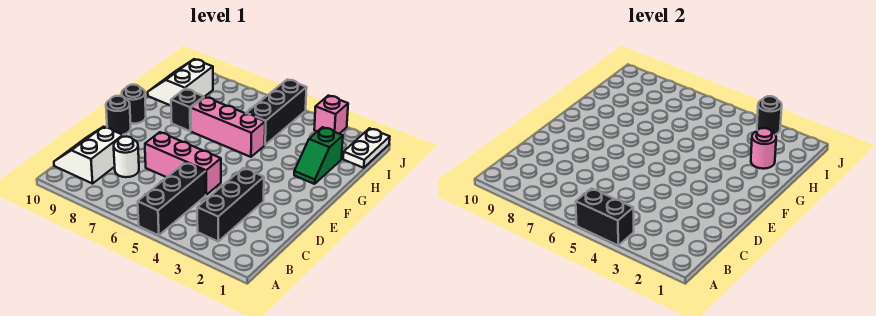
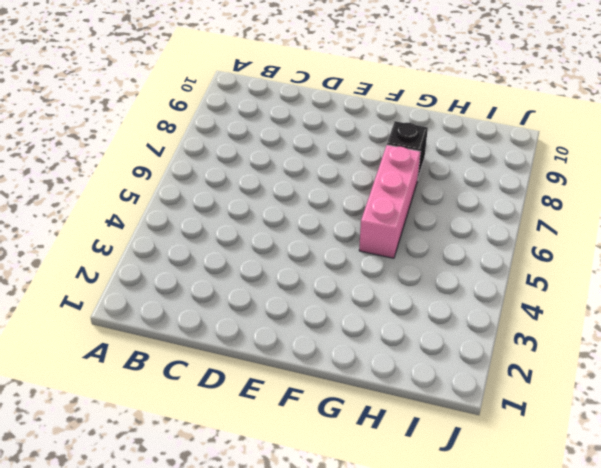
none -> black brick A5:C5 level 1
none -> black brick B3:D3 level 1
none -> white slope B9:C10 level 1 top 9

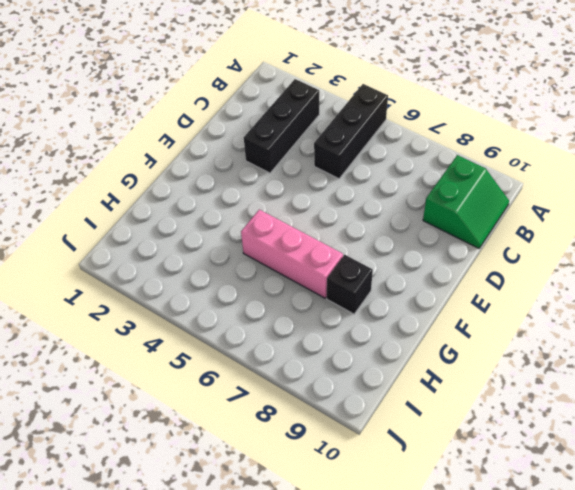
green slope B9:C10 level 1 top 9 -> white slope B9:C10 level 1 top 9
none -> white round brick C8 level 1
none -> pink brick D5:D7 level 1
none -> black round brick E10 level 1

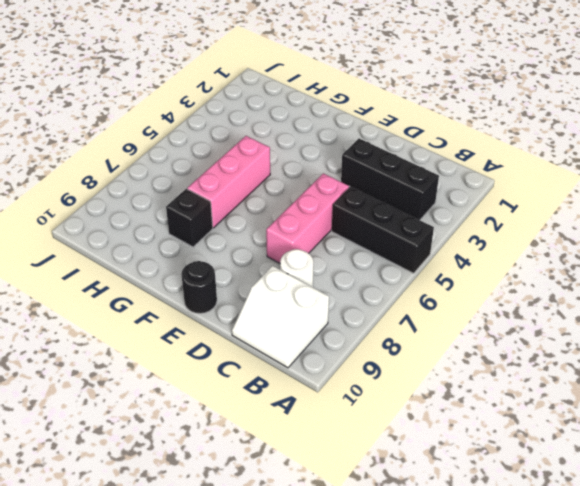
none -> black round brick F10 level 1
none -> green slope G2:H2 level 1 top H
none -> black brick H5:J5 level 1

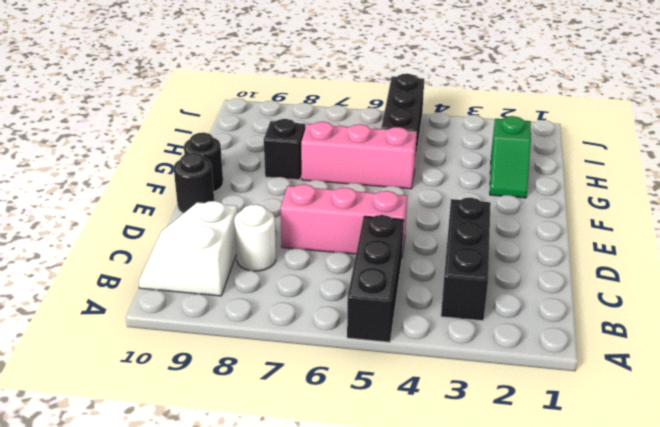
none -> white slope H9:I10 level 1 top 9
none -> white plate I1:J1 level 1
none -> pink brick J3 level 1

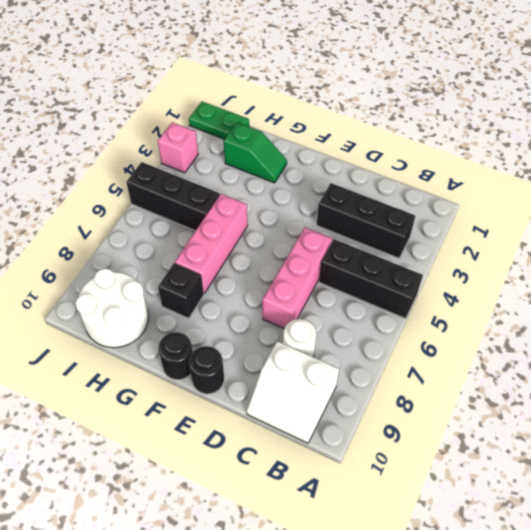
white round brick H9:I10 level 1 -> white slope H9:I10 level 1 top 9
green plate I1:J1 level 1 -> white plate I1:J1 level 1
none -> black brick A4:A5 level 2
none -> pink round brick H2 level 2
none -> black round brick J3 level 2

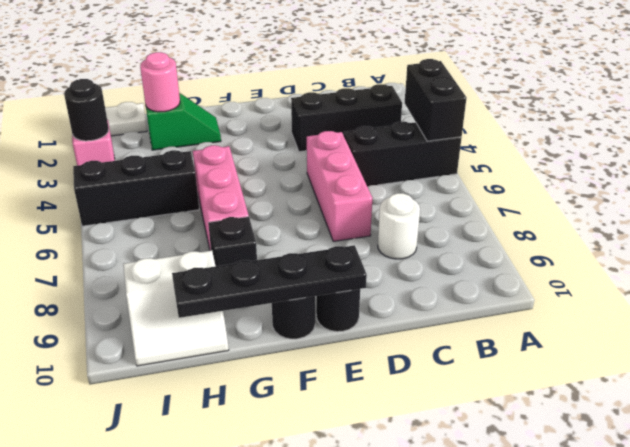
black plate E10:H10 level 2 -> none
none -> white slope B9:C10 level 1 top 9

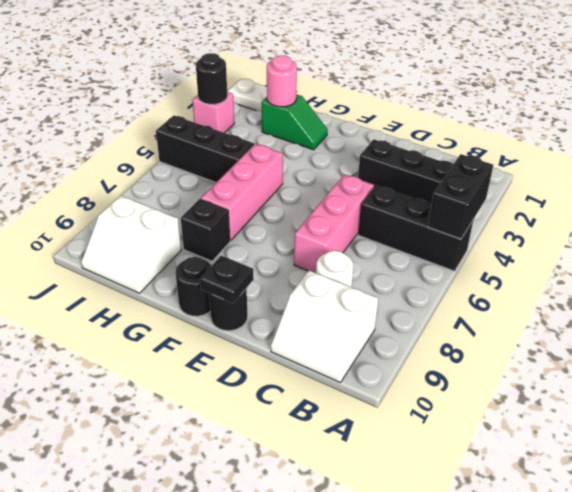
black plate E10 level 2 -> none

